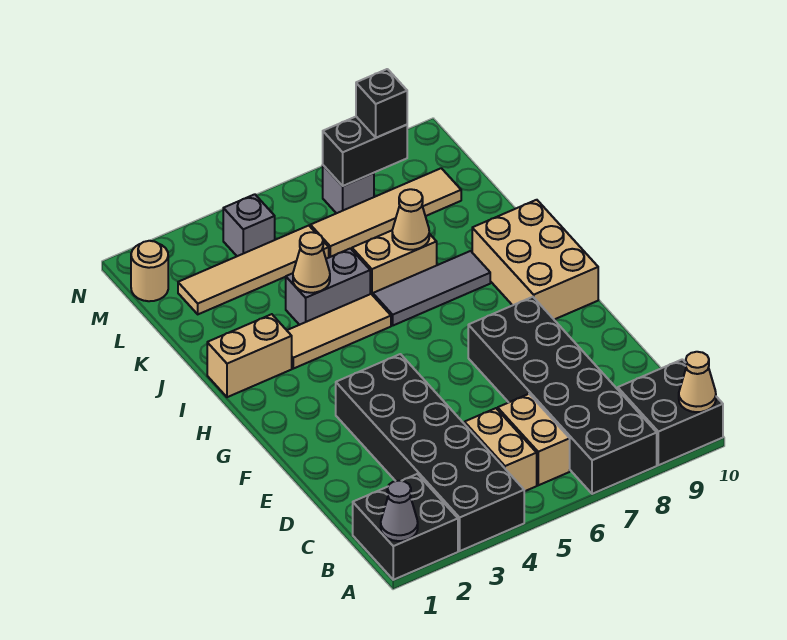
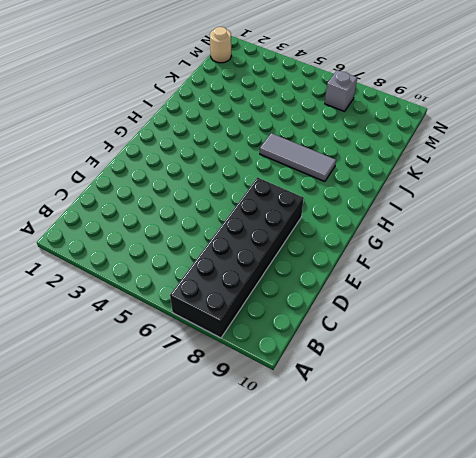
none -> black brick A1:B2 level 1
none -> black brick A3:F4 level 1
none -> black brick A9:B10 level 1

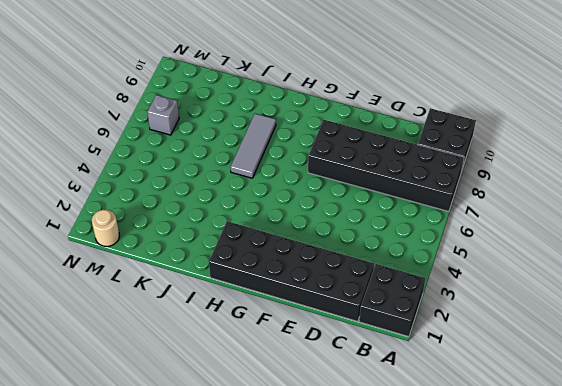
black brick C1:H2 level 1 -> black brick A3:F4 level 1
none -> tan brick B5:C5 level 1
none -> tan brick B6:C6 level 1
none -> tan brick G9:I10 level 1

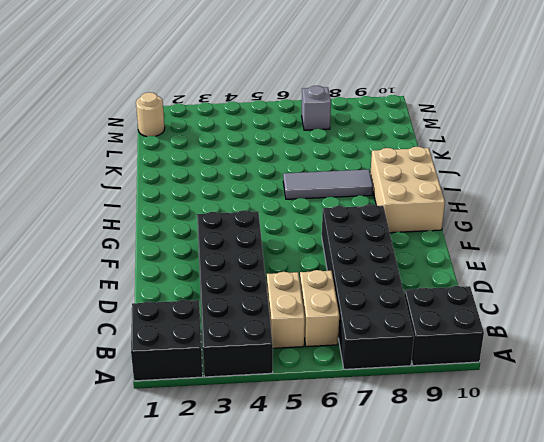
none -> tan brick I1:I2 level 1
none -> tan tile I3:I5 level 1
none -> grey brick J4:J5 level 1

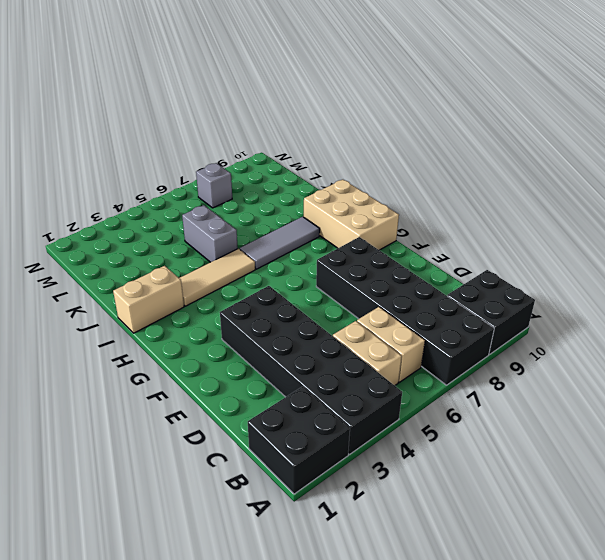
grey brick J5:K5 level 1 -> grey brick J4:J5 level 1
none -> tan brick J6:J7 level 1
none -> tan tile L2:L5 level 1
none -> tan tile L6:L9 level 1

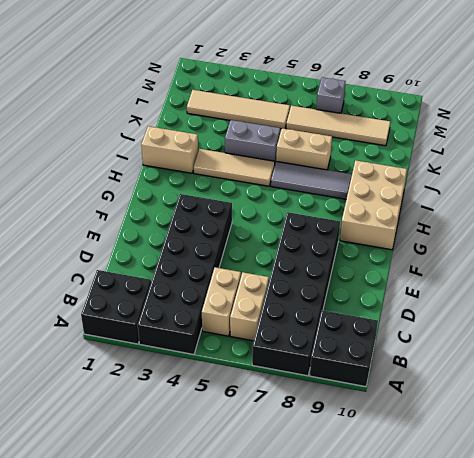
none -> tan round brick M1 level 1
none -> grey brick M4 level 1
none -> grey cone A1 level 2

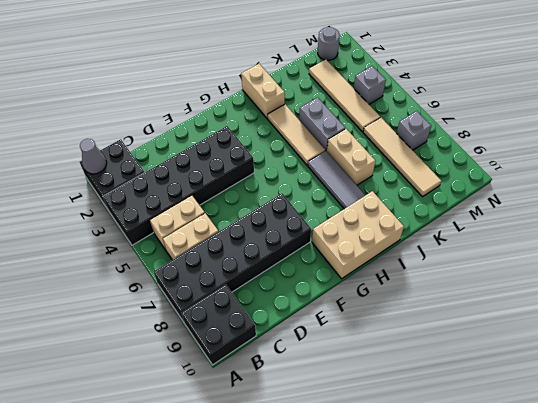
grey round brick M1 level 1 -> tan round brick M1 level 1
none -> tan cone A10 level 2
none -> tan cone J4 level 2
none -> tan cone J7 level 2

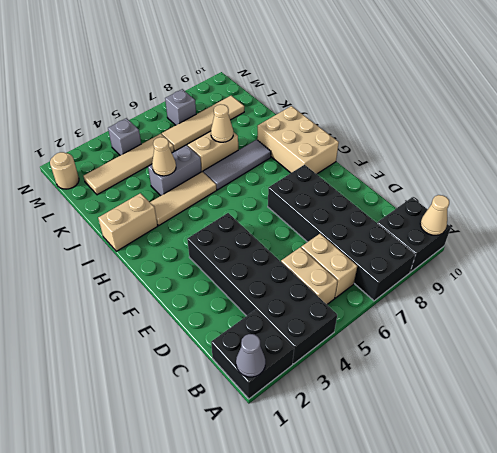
none -> black brick M7:M8 level 2
none -> black brick M8 level 3

